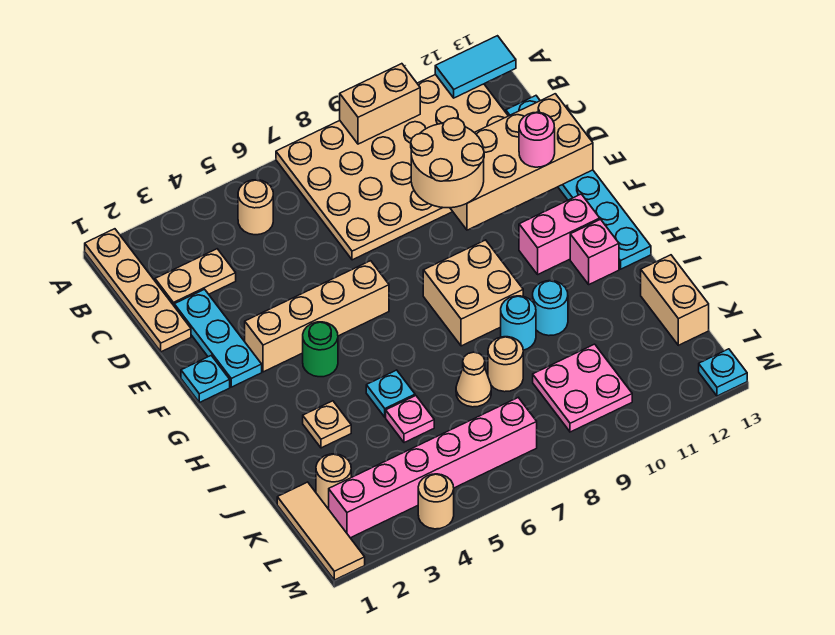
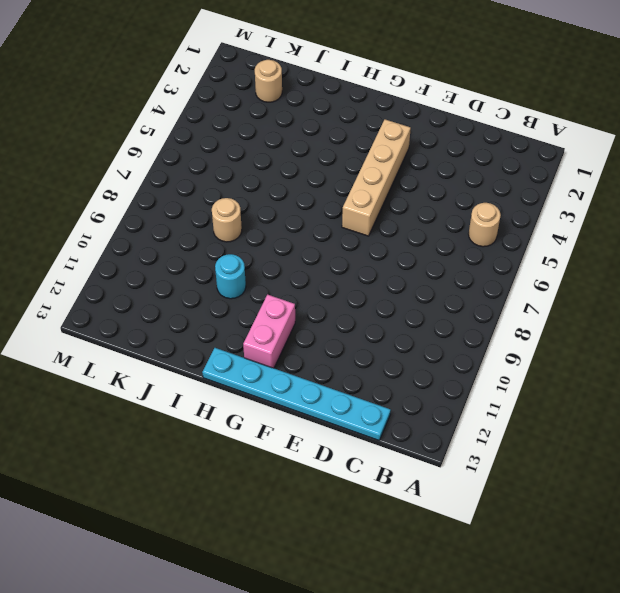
none -> tan plate A1:D1 level 1
none -> tan plate A7:D12 level 1
none -> tan plate C2:C3 level 1
none -> cyan plate D2:F2 level 1

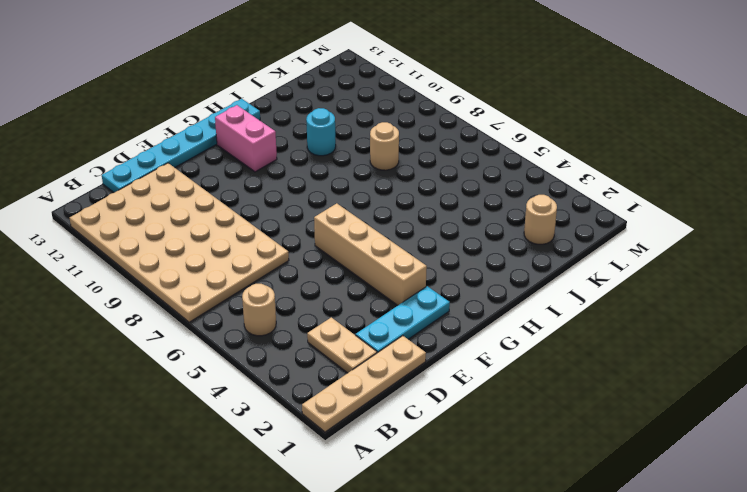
none -> cyan plate F1 level 1
none -> green round brick G4 level 1
none -> tan brick G8:H9 level 1
none -> pink brick H12 level 1

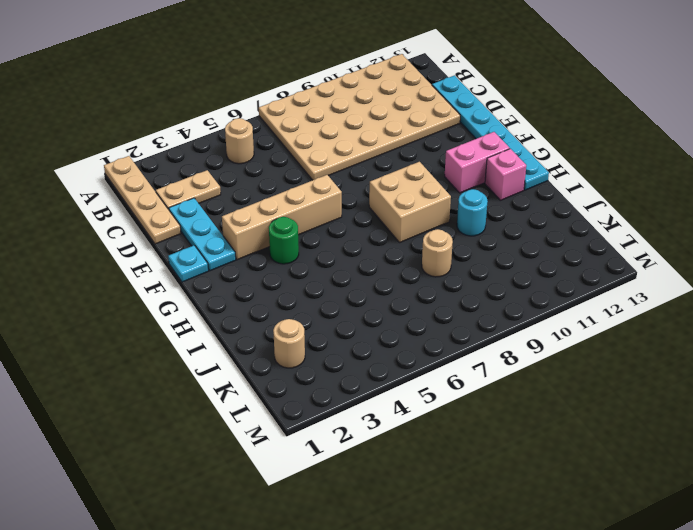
none -> tan plate I3 level 1
none -> cyan plate I5 level 1
none -> cyan round brick I9 level 1
none -> pink plate J5 level 1

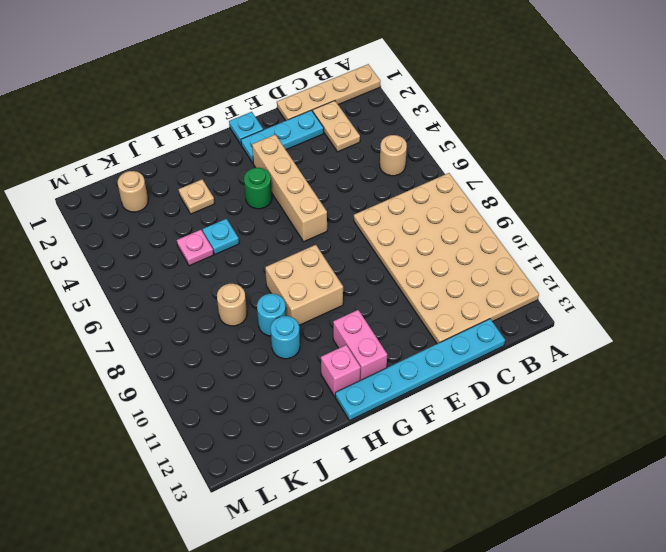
none -> tan cone J7 level 1
none -> tan brick J13:K13 level 1
none -> tan tile K1:M1 level 1
none -> pink plate K9:L10 level 1

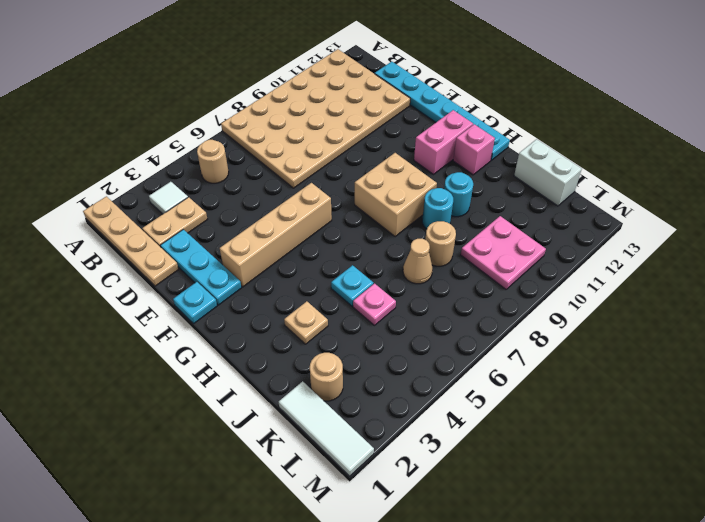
white tile B3 level 1 -> none
white brick J13:K13 level 1 -> tan brick J13:K13 level 1
white tile K1:M1 level 1 -> tan tile K1:M1 level 1
none -> green round brick G4 level 1
none -> pink brick L2:L7 level 1
none -> tan round brick M4 level 1
none -> cyan plate M13 level 1

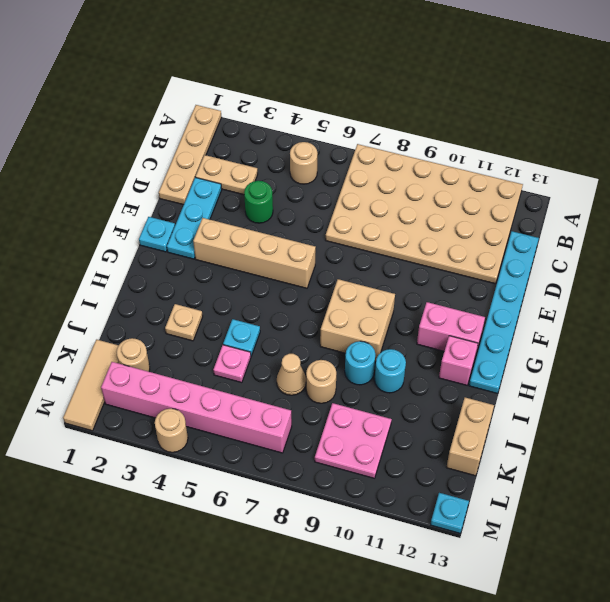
green round brick D4 level 1 -> green round brick G4 level 1
none -> tan brick A9:A10 level 2
none -> cyan tile A12:A13 level 2
none -> tan brick D10:E13 level 2
none -> tan round brick D9:E10 level 3

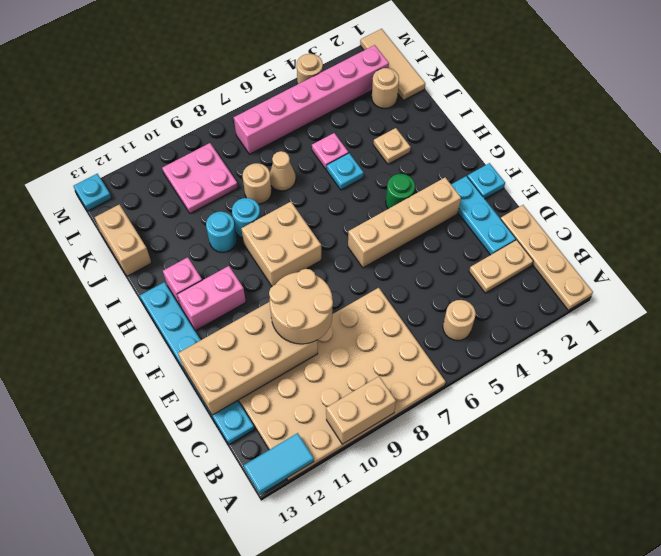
none -> pink round brick E12 level 3

